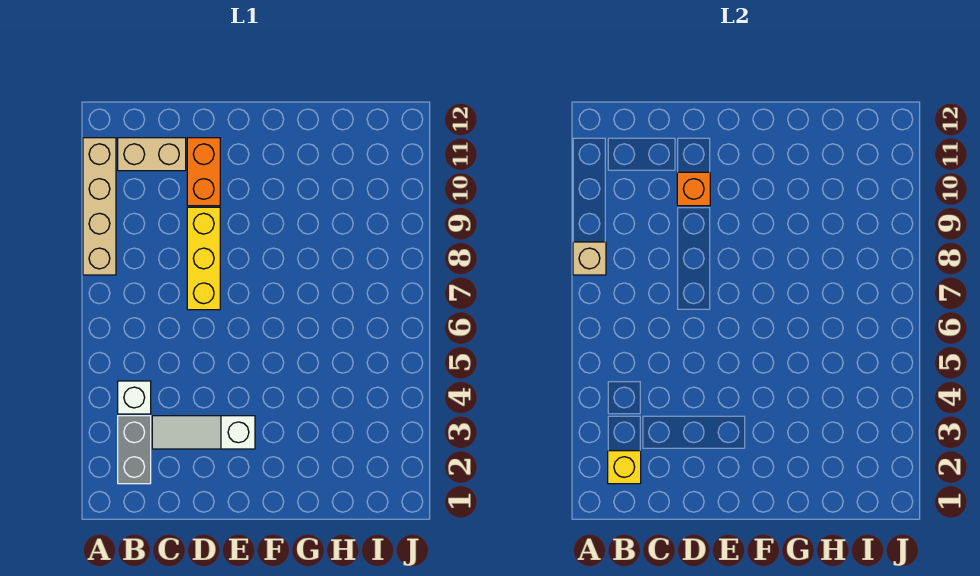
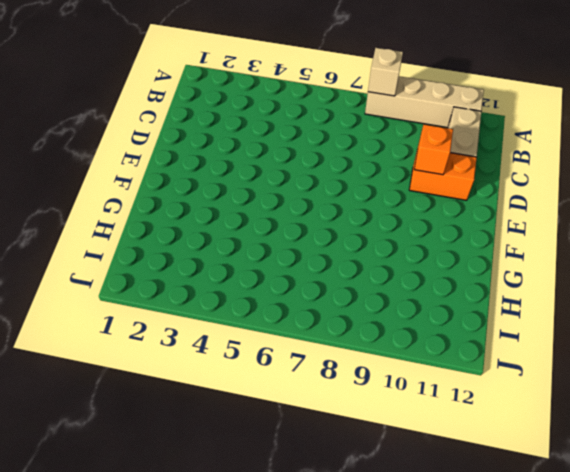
none -> grey brick B2:B3 level 1
none -> white brick B4 level 1

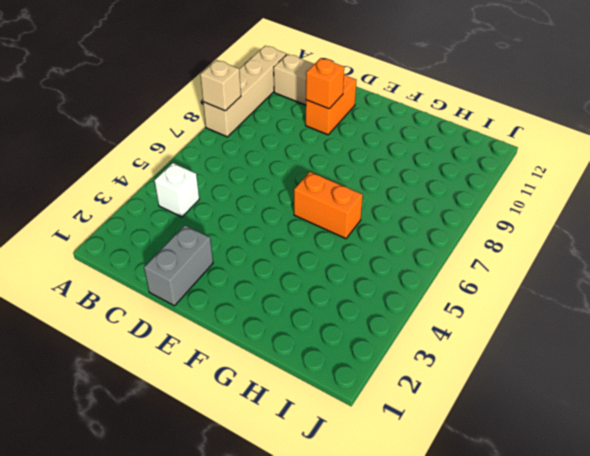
grey brick D1:D2 level 1 -> grey brick B2:B3 level 1
orange brick F6:G6 level 1 -> none
none -> white slope C3:E3 level 1 top E
none -> yellow brick D7:D9 level 1

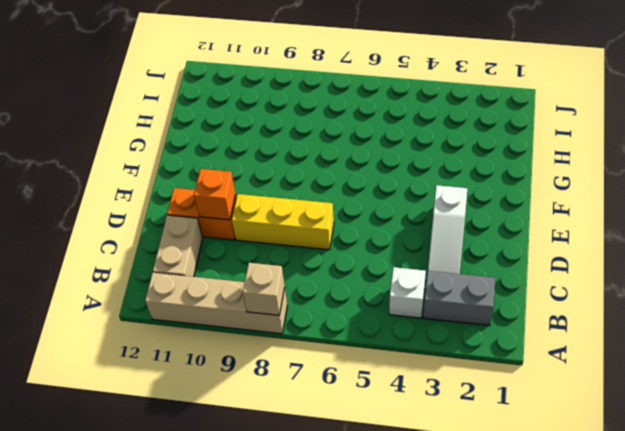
none -> yellow brick B2 level 2

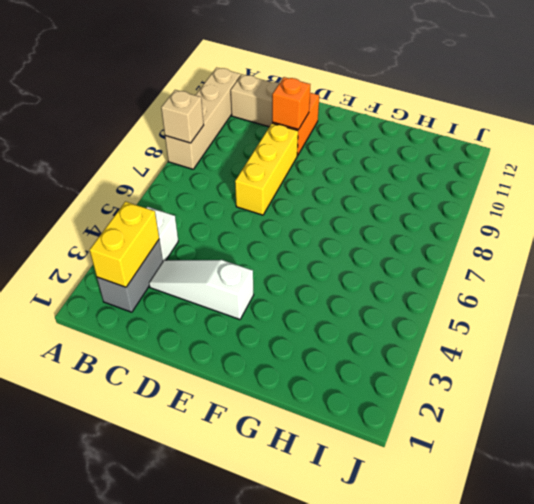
yellow brick B2:B3 level 2 -> yellow brick B2 level 2

